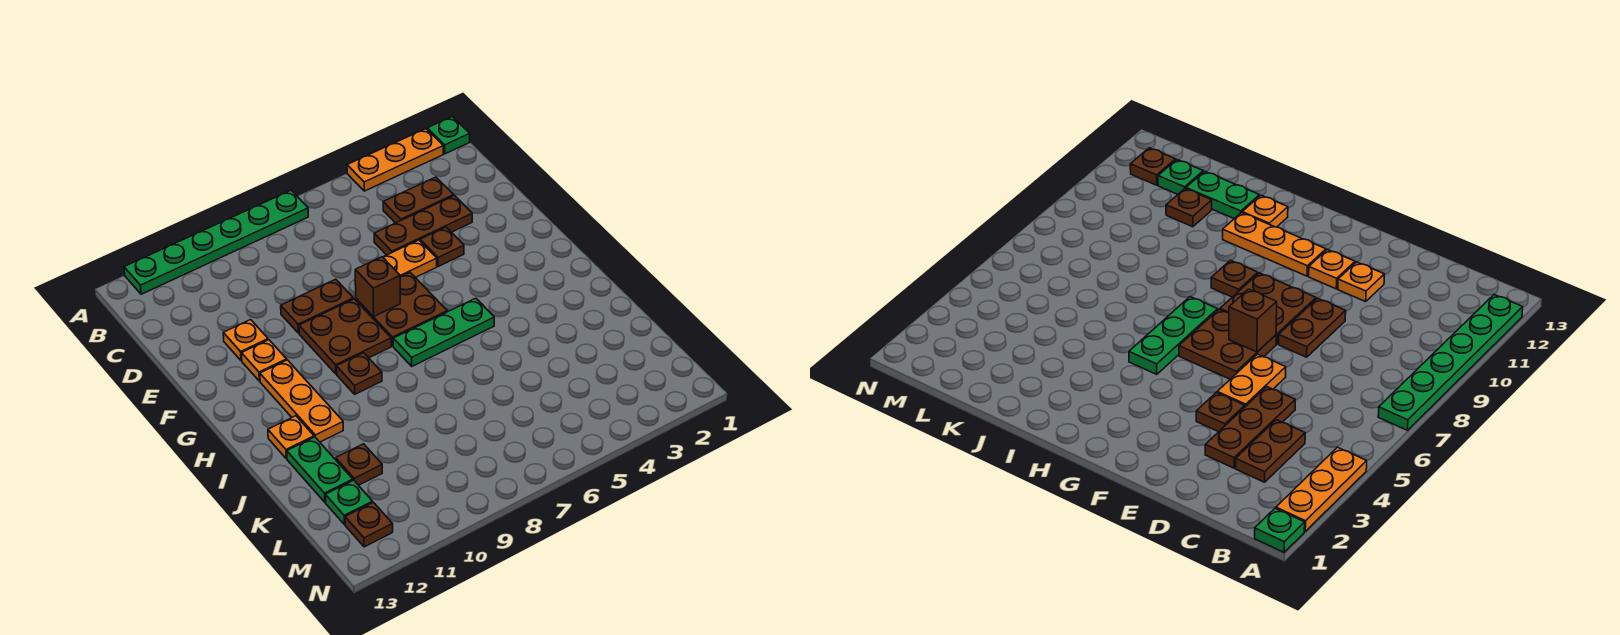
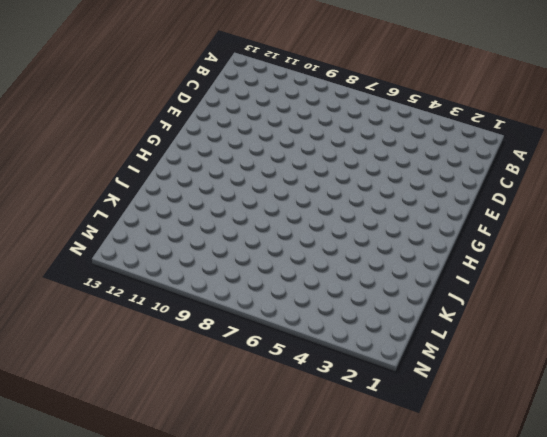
none -> green plate A1 level 1
none -> orange plate A2:A4 level 1
none -> green plate A7:A12 level 1

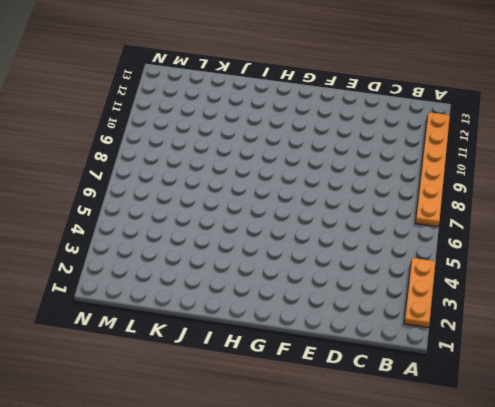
orange plate A7:A12 level 1 -> green plate A7:A12 level 1
none -> green plate A1 level 1
none -> brown plate C3:C4 level 1
none -> brown plate D3:D5 level 1

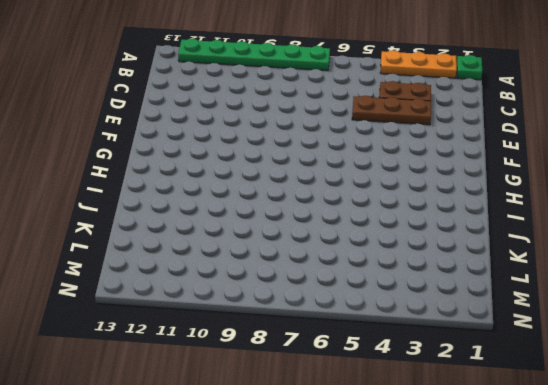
none -> brown plate E4 level 1
none -> orange plate E5:E6 level 1
none -> brown plate E8:E9 level 1

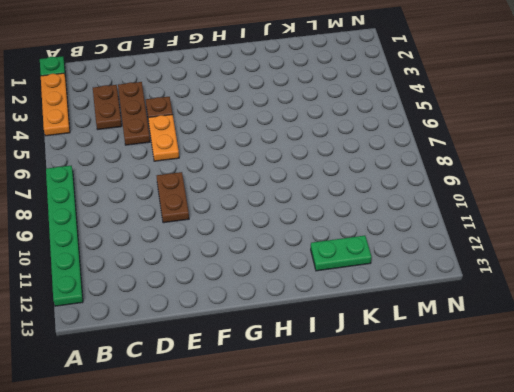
none -> orange plate E11 level 1
none -> brown plate F6:G7 level 1
none -> brown plate F8:G9 level 1

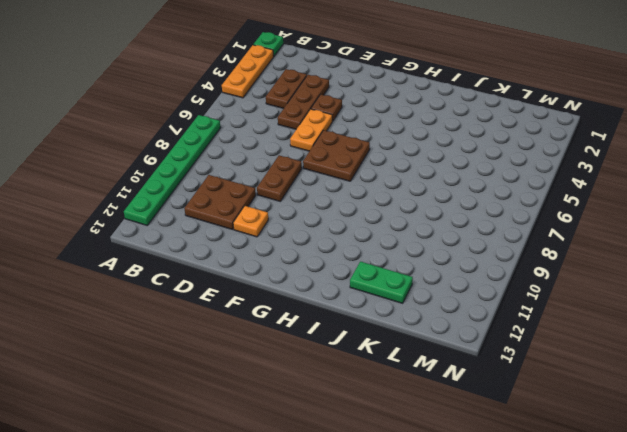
brown plate C10:D11 level 1 -> brown plate F8:G9 level 1
none -> orange plate F11 level 1
none -> orange plate G11:I11 level 1
none -> green plate H5:H7 level 1

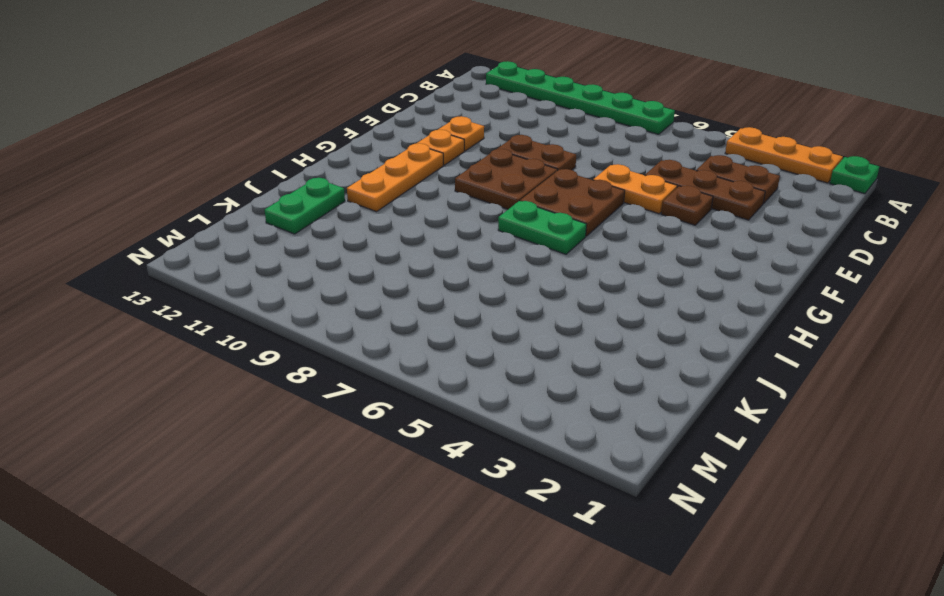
green plate H6:H7 level 1 -> green plate H5:H7 level 1
none -> brown plate H9 level 1
none -> orange plate I12 level 1
none -> brown plate K11 level 1

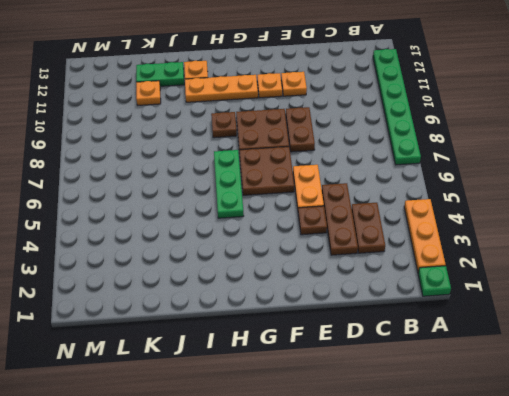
orange plate K11 level 1 -> brown plate K11 level 1
none -> green plate L12 level 1
none -> brown plate M12 level 1
none -> brown brick F7 level 2

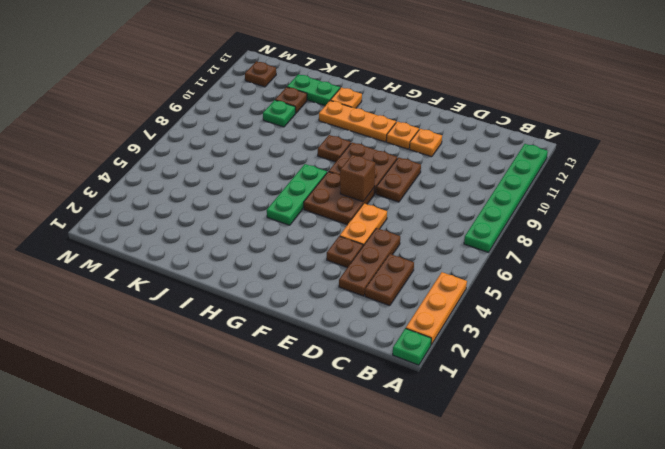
green plate K10 level 1 -> green plate L12 level 1

